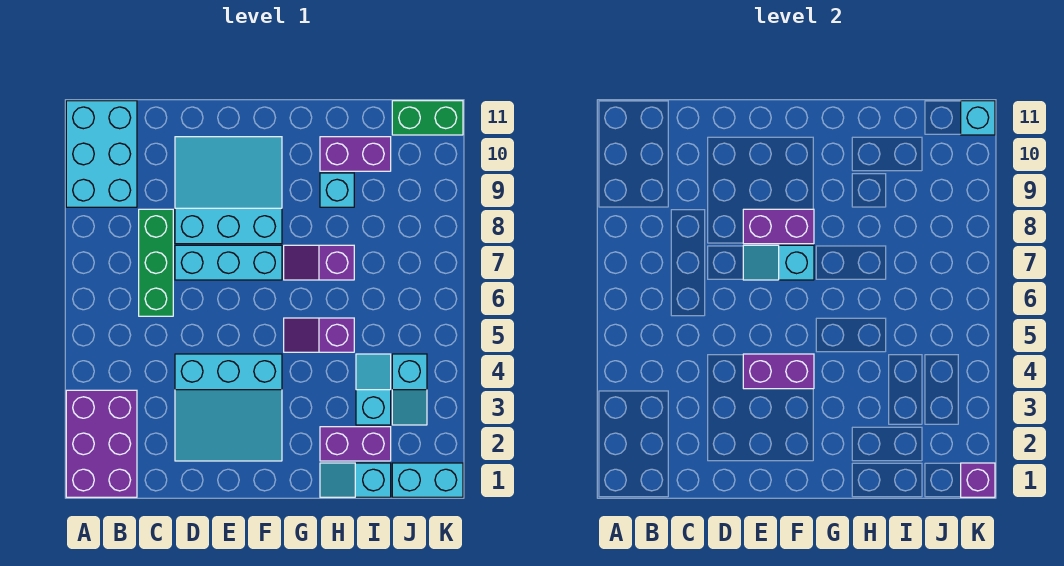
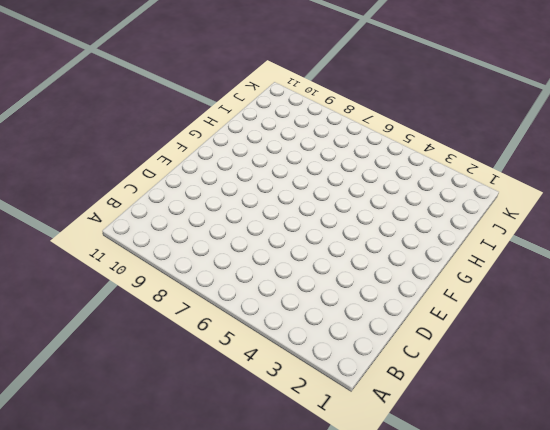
none -> purple brick A1:B3 level 1
none -> cyan brick A9:B11 level 1
none -> green brick C6:C8 level 1

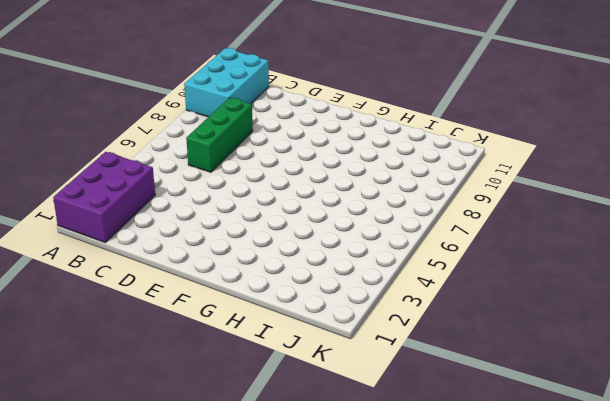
none -> cyan slope D2:F4 level 1 top 4
none -> cyan brick D7:F7 level 1
none -> cyan slope D8:F10 level 1 top 8

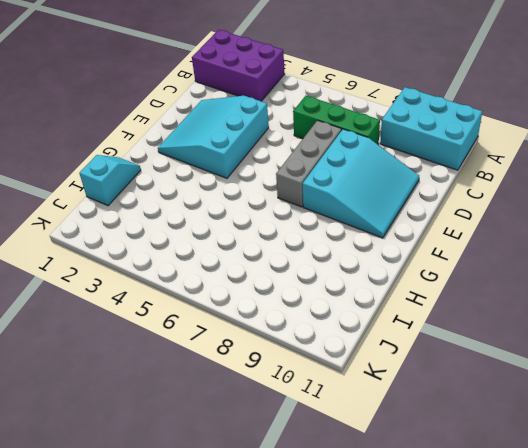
grey brick D7:F7 level 1 -> cyan brick D7:F7 level 1
none -> purple slope G5:H5 level 1 top H
none -> purple slope G7:H7 level 1 top H
none -> purple brick H2:I2 level 1

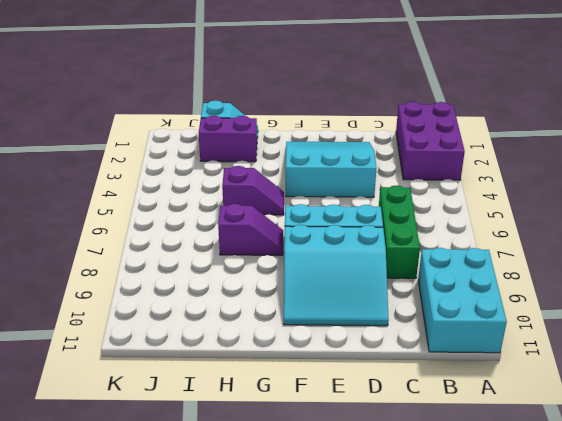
none -> cyan brick H9 level 1
none -> purple brick H10:I10 level 1
none -> cyan slope I3:I4 level 1 top 3

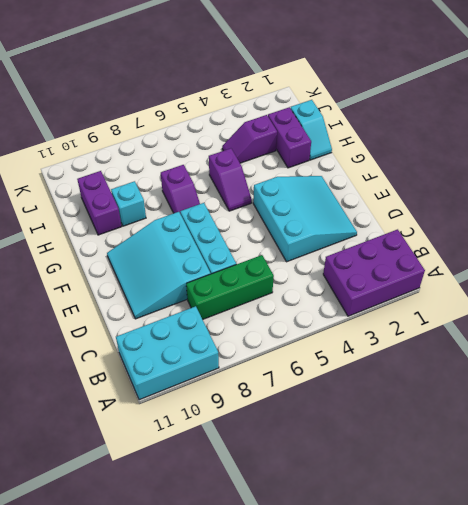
purple slope I3:I4 level 1 top 3 -> cyan slope I3:I4 level 1 top 3
none -> cyan brick J1:K1 level 1
none -> cyan slope J3:J4 level 1 top 4
none -> green brick J11:K11 level 1

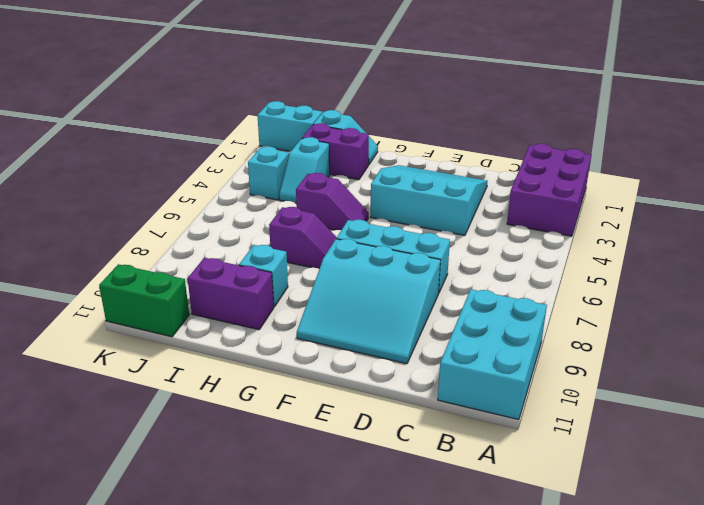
none -> green brick C6:C8 level 1
none -> purple brick E4:F4 level 2
none -> cyan slope E7:F7 level 2 top F

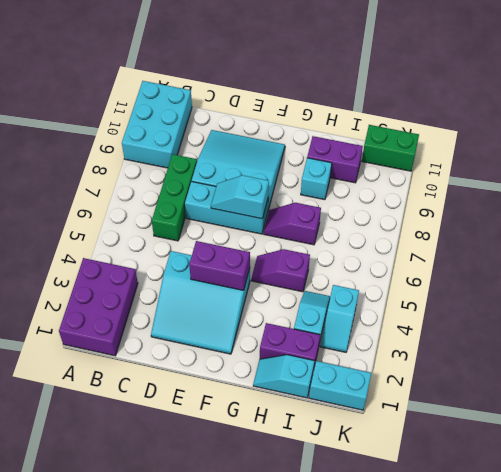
none -> purple brick E8:F8 level 2
none -> purple brick K1 level 2
none -> cyan brick K11 level 2

